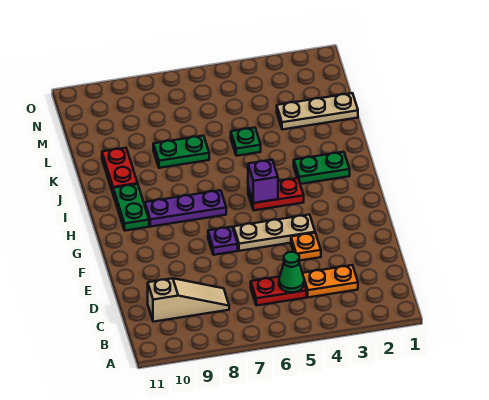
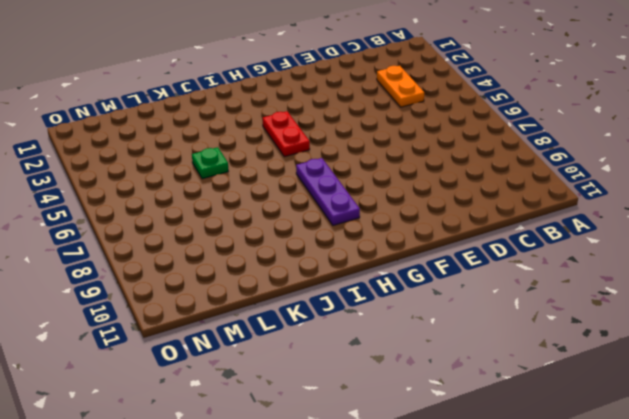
none -> red plate C5:C6 level 1
none -> tan slope C8:C10 level 1 top 10
none -> orange plate E4 level 1

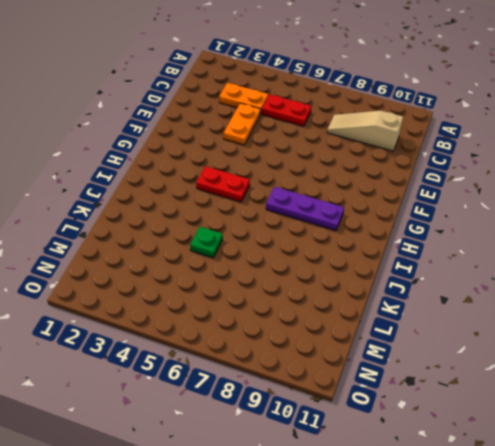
orange plate D4:E4 level 1 -> orange plate E4 level 1
none -> tan plate F4:F6 level 1
none -> purple plate F7 level 1
none -> green plate H10:I10 level 1

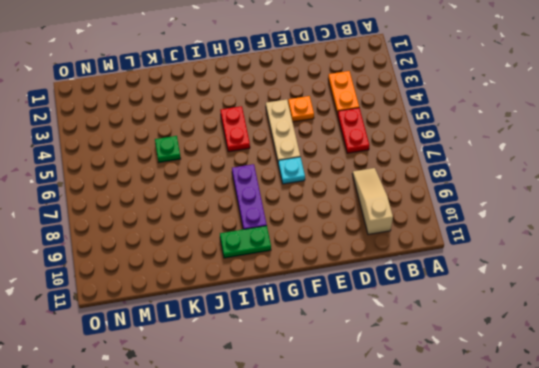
cyan plate F7 level 1 -> purple plate F7 level 1
none -> green plate I2:I3 level 1
none -> red plate J10:K10 level 1
none -> green plate K7:K8 level 1

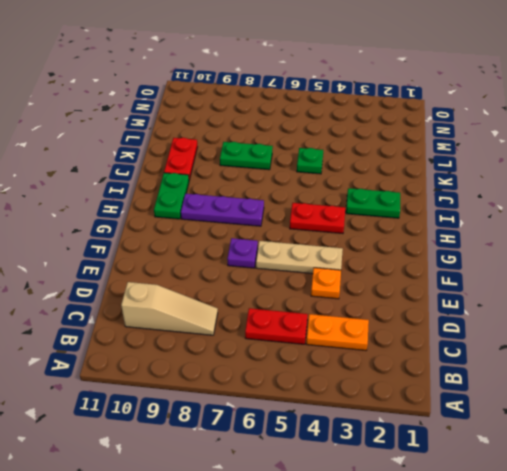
none -> tan plate L1:L3 level 1
none -> green cone C5 level 2
none -> purple brick H5 level 2

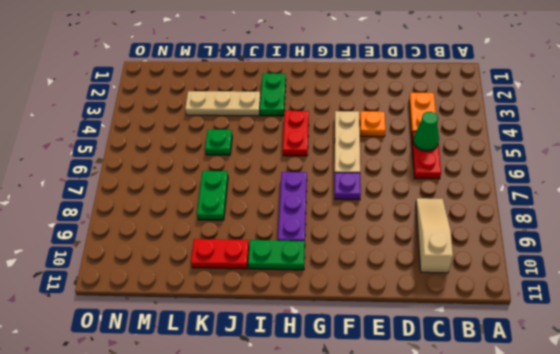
tan plate J3:L3 level 1 -> tan plate L1:L3 level 1
none -> purple brick H5 level 2

